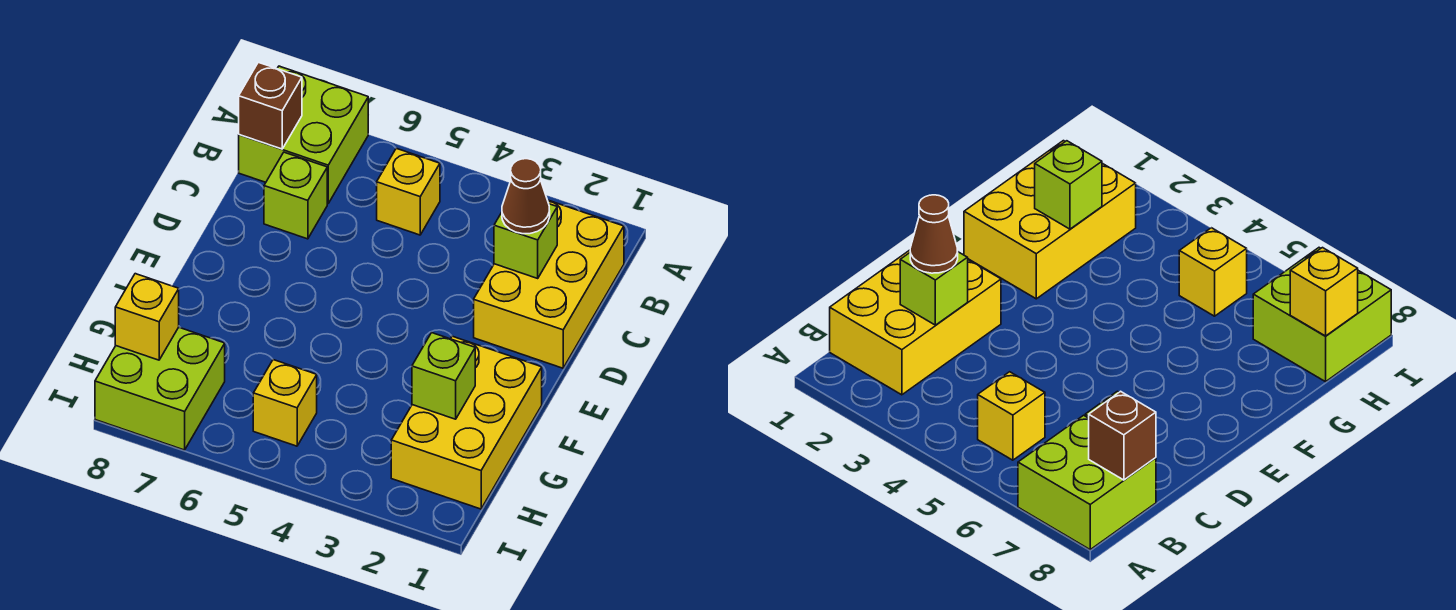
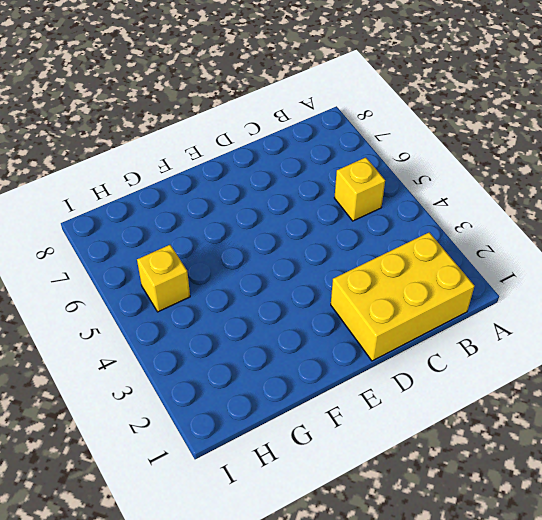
none -> lime brick A7:B8 level 1
none -> lime brick C7 level 1
none -> yellow brick F1:H2 level 1

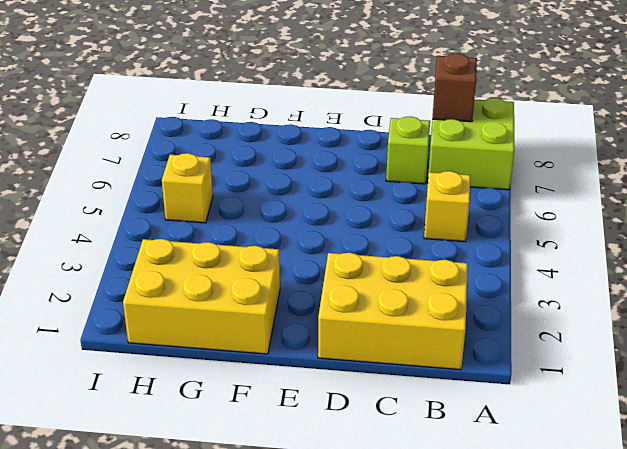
none -> lime brick H7:I8 level 1
none -> lime brick C2 level 2
none -> lime brick G2 level 2

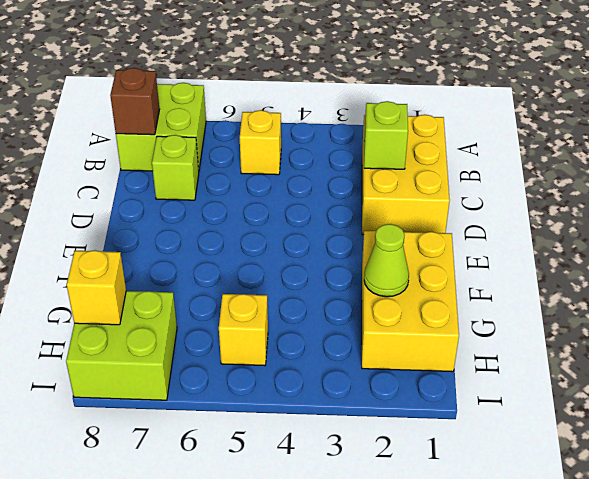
lime cone G2 level 2 -> lime brick G2 level 2
none -> brown cone C2 level 3

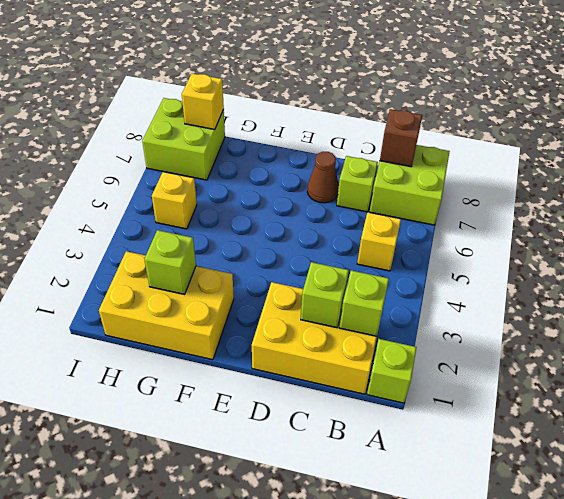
lime brick A1 level 1 -> none
lime brick B2 level 2 -> none
brown cone D7 level 1 -> brown cone C2 level 3

